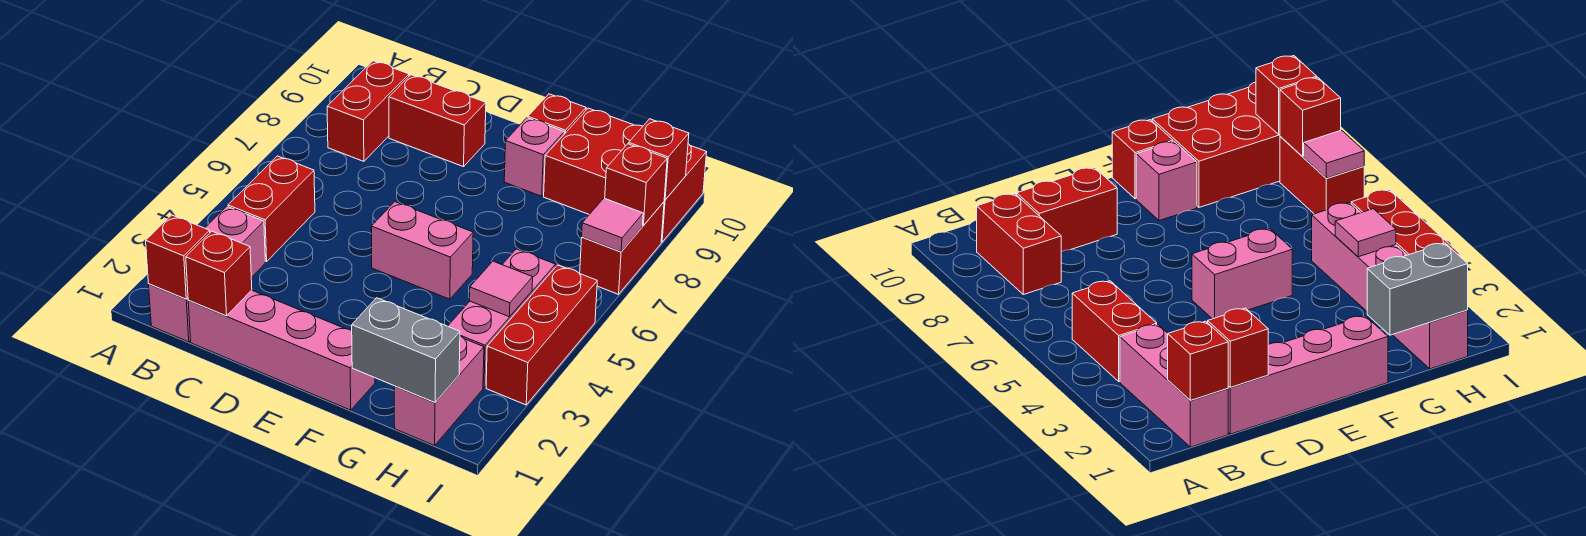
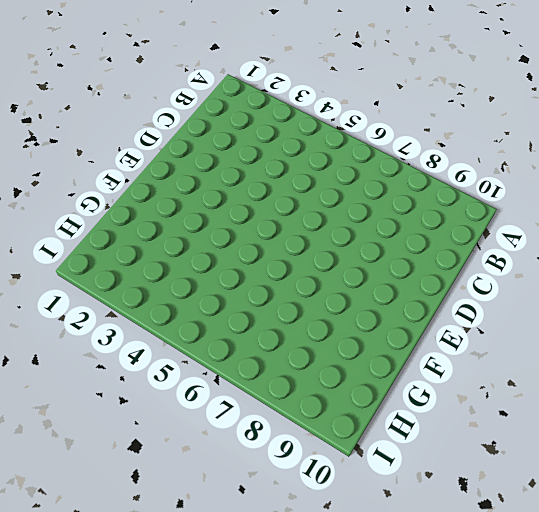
none -> pink brick B1:B3 level 1
none -> red brick B4:B5 level 1
none -> red brick B8:B9 level 1

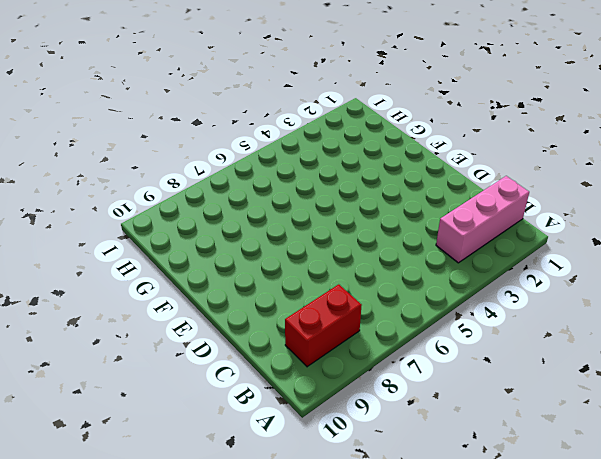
none -> red brick B4:B5 level 1
none -> pink brick C1:F1 level 1
none -> red brick C9:D9 level 1

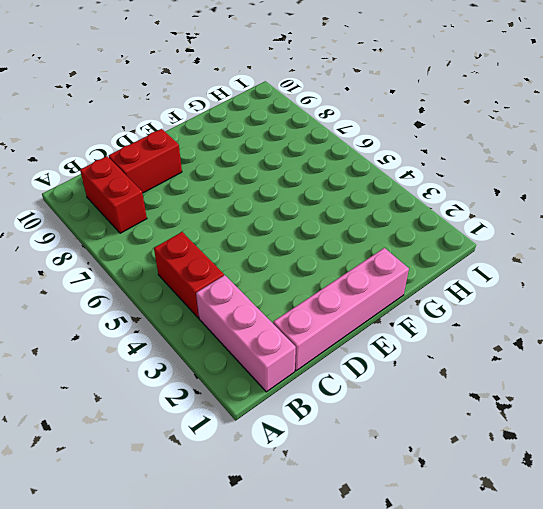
none -> pink brick E5:F5 level 1
none -> pink brick F9 level 1
none -> red brick F10 level 1

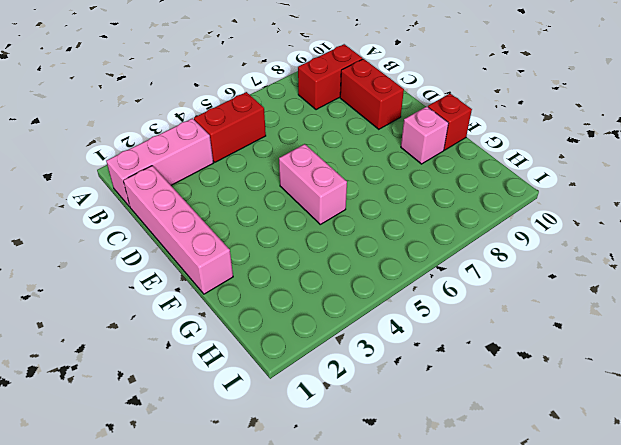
none -> red brick G9:I10 level 1
none -> pink brick H1:H2 level 1
none -> pink brick H3:H5 level 1

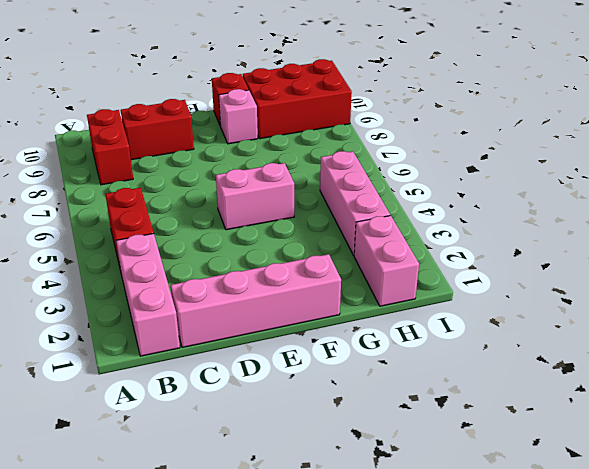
none -> red brick I3:I5 level 1
none -> red brick I7:I8 level 1
none -> red brick B1 level 2

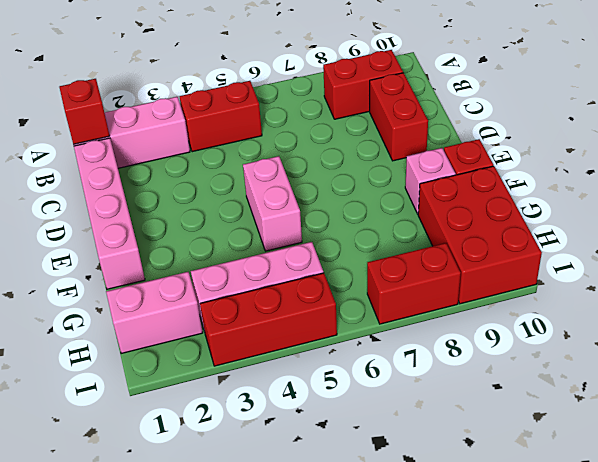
none -> red brick C1 level 2
none -> grey brick G1:H1 level 2
none -> pink tile H4 level 2

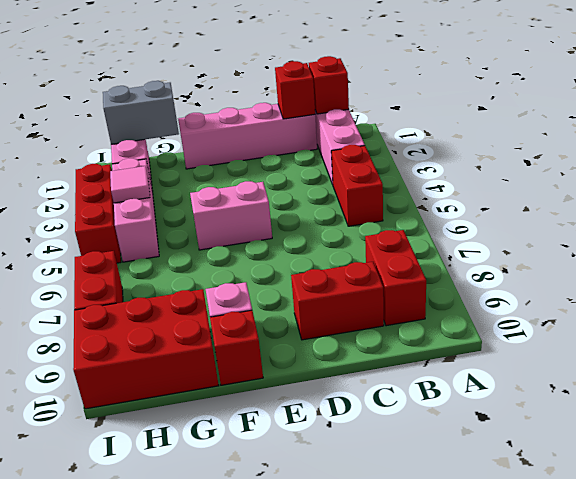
none -> pink tile I7 level 2
none -> red brick I8 level 2
none -> red brick I9 level 2

